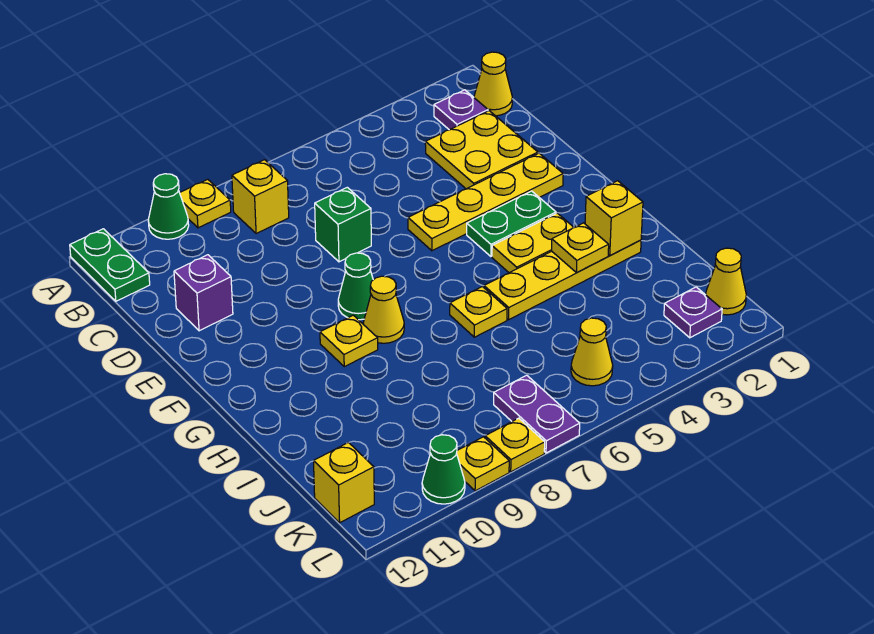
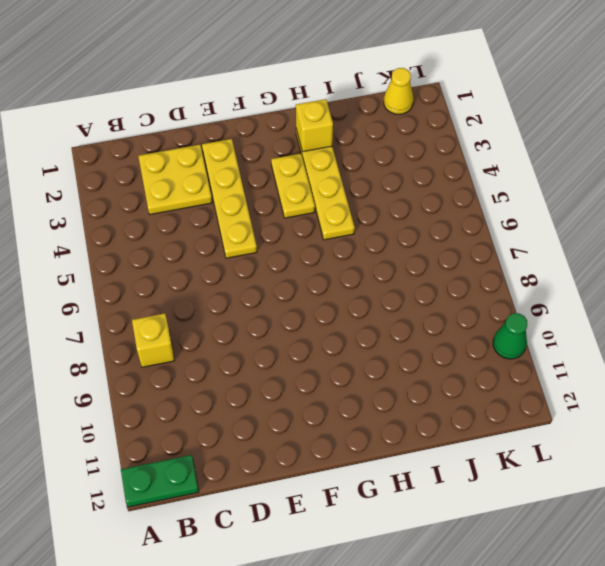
none -> yellow plate A9 level 1
none -> green cone A10 level 1
none -> yellow cone B1 level 1

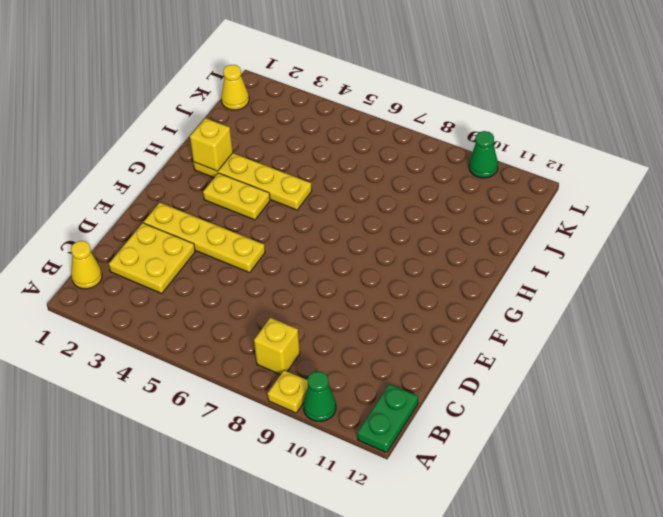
none -> purple plate B2 level 1
none -> green brick D7 level 1
none -> purple brick D11 level 1

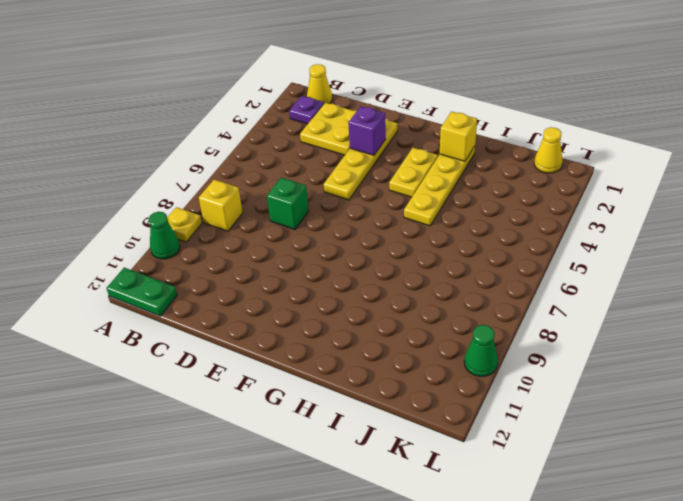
purple brick E3 level 2 -> purple brick D11 level 1
none -> green plate F3:F4 level 1
none -> green cone F8 level 1
none -> yellow cone G8 level 1

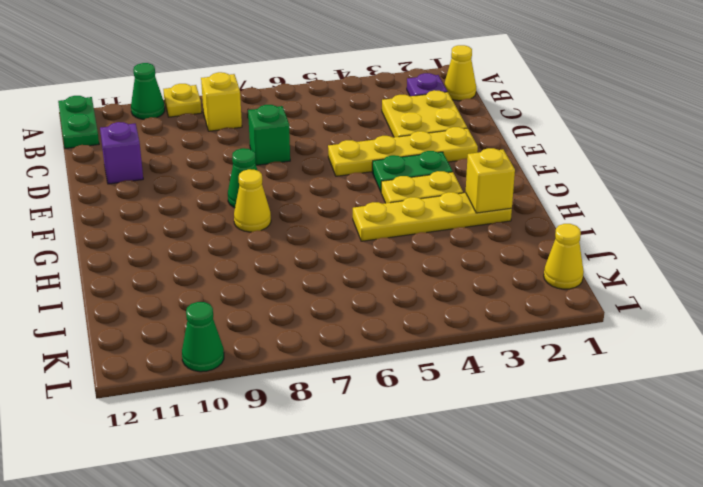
none -> yellow plate G9 level 1
none -> yellow plate H6 level 1
none -> purple plate K2 level 1

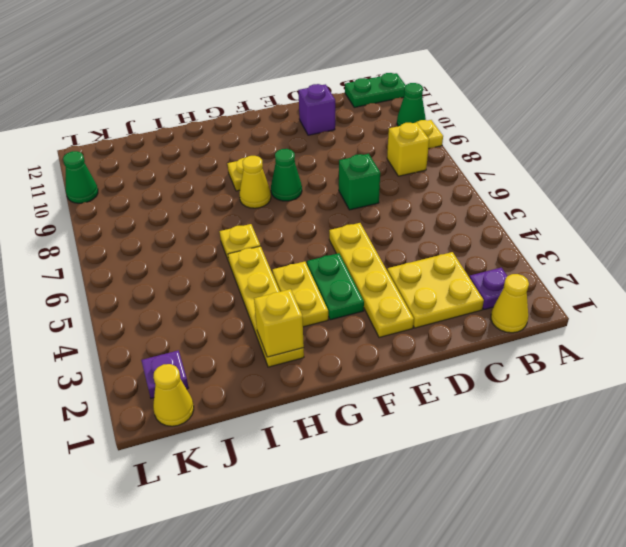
none -> yellow cone K5 level 1
none -> purple plate K7:L7 level 1
none -> yellow brick K12 level 1

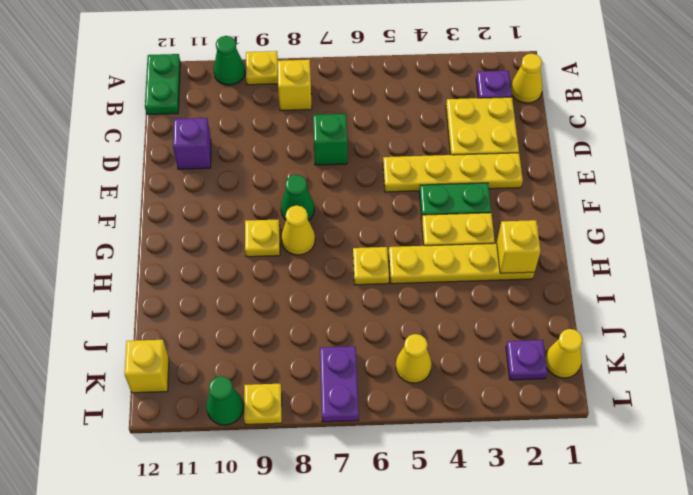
none -> yellow plate L8 level 1
none -> yellow plate H3 level 2

